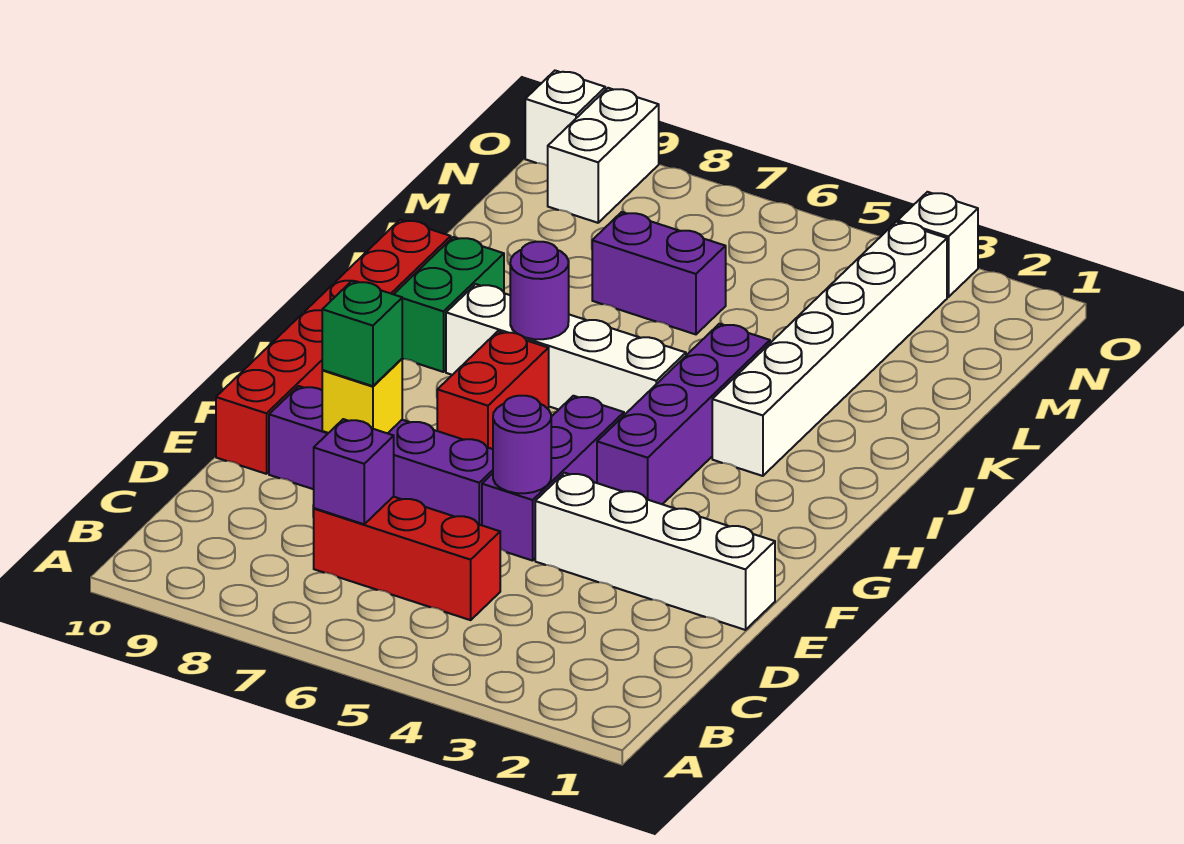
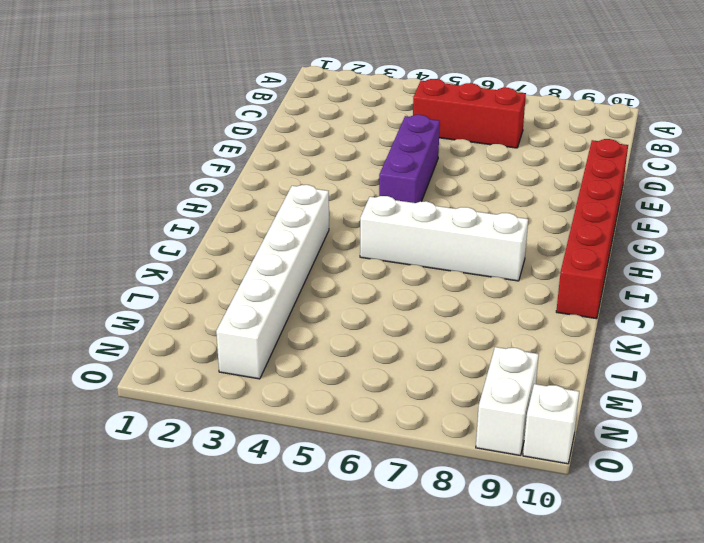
none -> white brick E1:E4 level 1
none -> purple brick E6:E9 level 1
none -> purple brick G4:J4 level 1

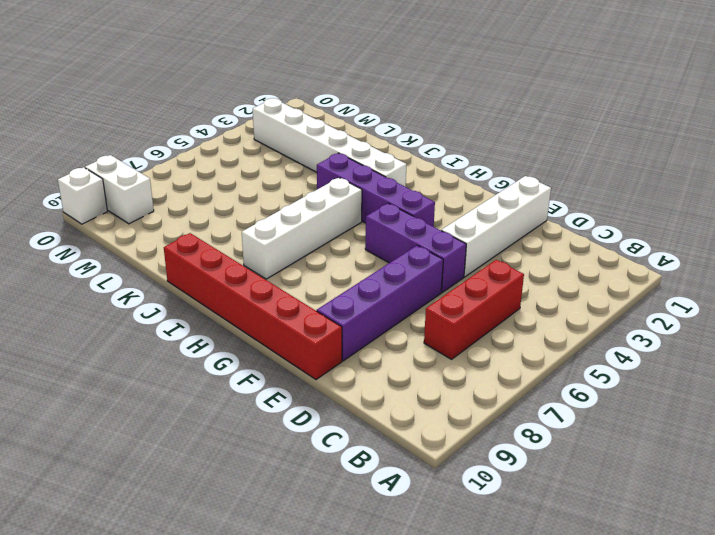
none -> red brick G7:H7 level 1
none -> green brick I9:J9 level 1
none -> purple brick L6:L7 level 1

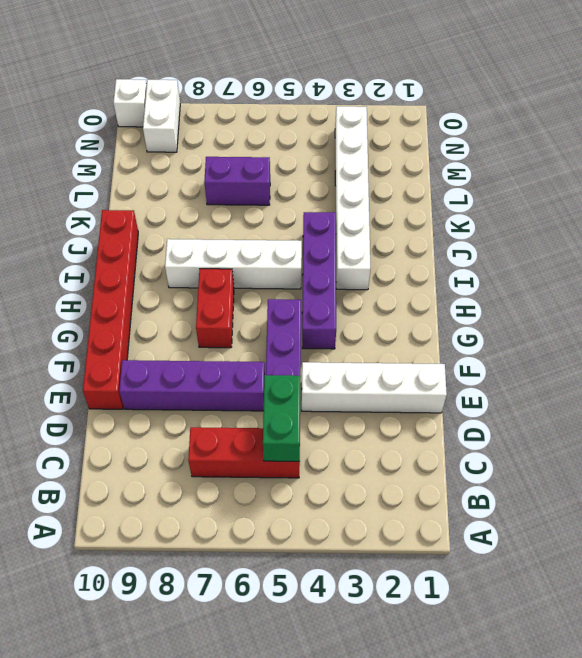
green brick C5:D5 level 2 -> green brick I9:J9 level 1
none -> white brick O3 level 1
none -> purple brick C7 level 2
none -> purple round brick E5 level 2

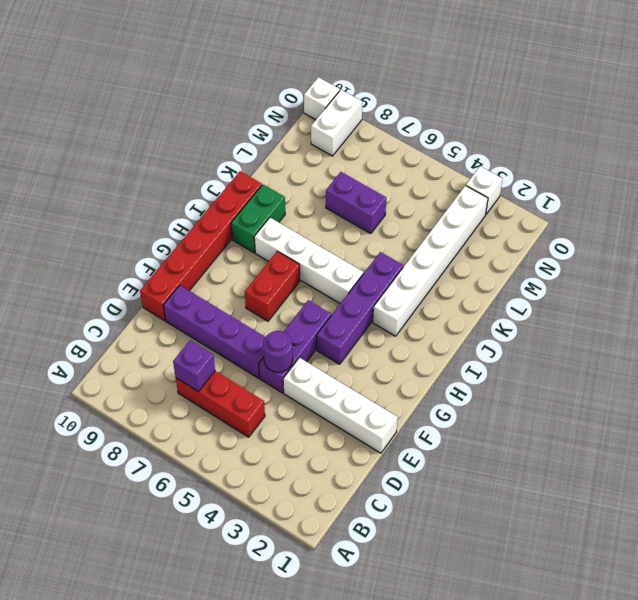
none -> yellow brick E8 level 2
none -> purple round brick I7 level 2
none -> green brick E8 level 3

